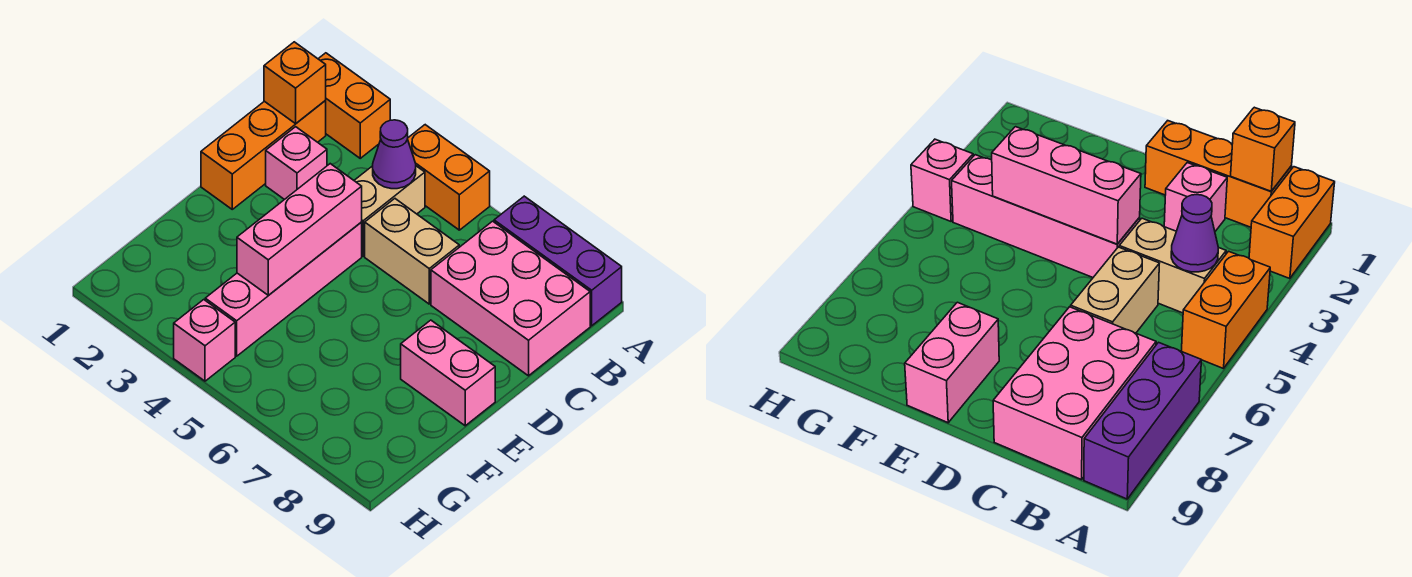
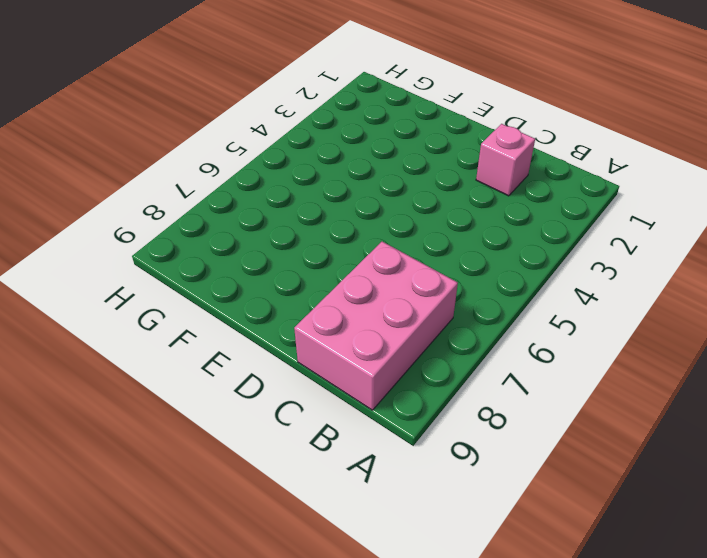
none -> orange brick A1:A2 level 1
none -> orange brick A4:A5 level 1
none -> purple brick A7:A9 level 1

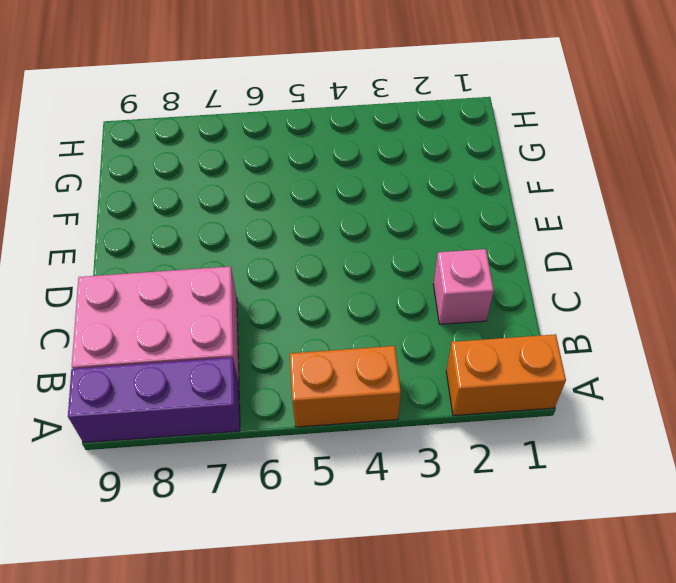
none -> orange brick B1:D1 level 1
none -> tan brick B4:C4 level 1
none -> tan brick C5:C6 level 1

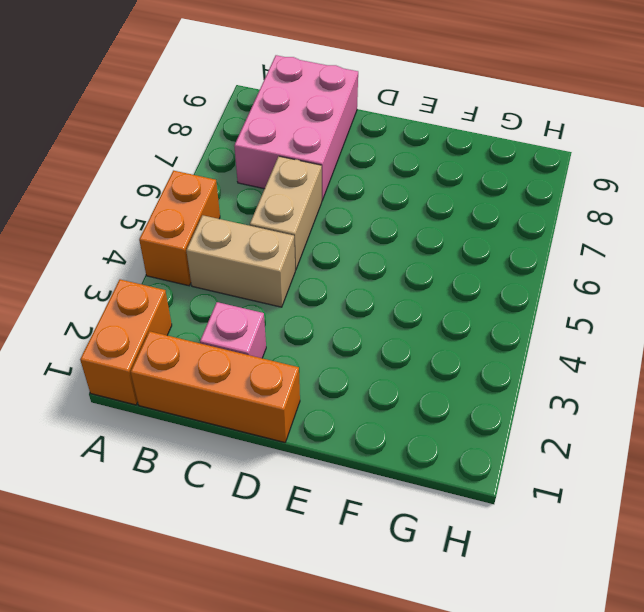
none -> purple brick A7:A9 level 1
none -> pink brick D4:G4 level 1
none -> pink brick E8:E9 level 1

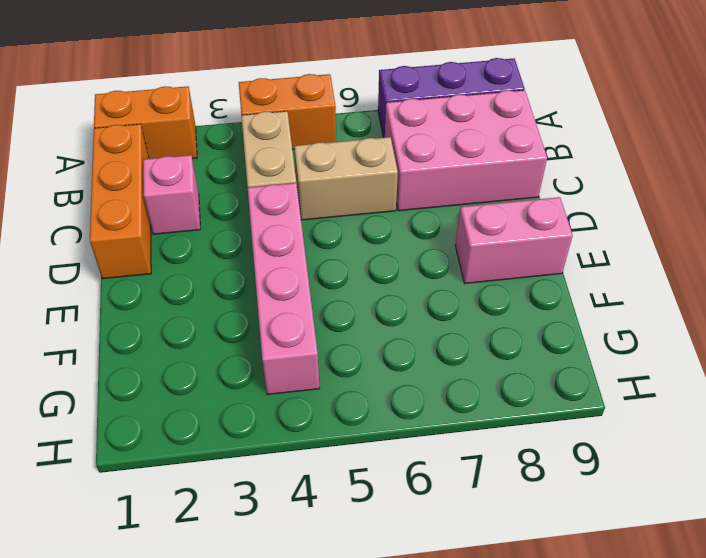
none -> pink brick H4 level 1
none -> orange brick B1 level 2
none -> purple cone B4 level 2

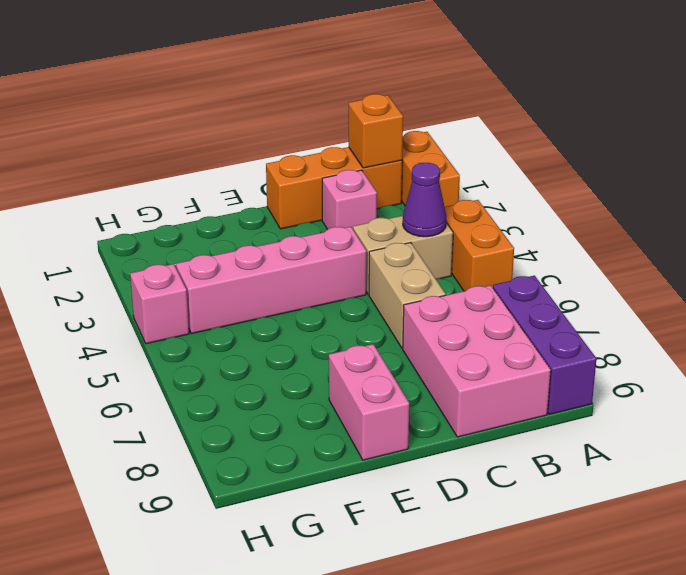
none -> pink brick D4:F4 level 2

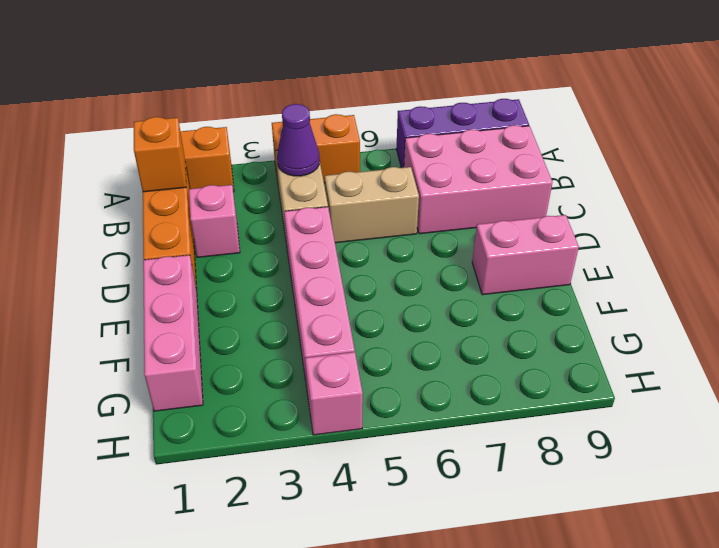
pink brick E1:G1 level 1 -> pink brick D4:F4 level 2

